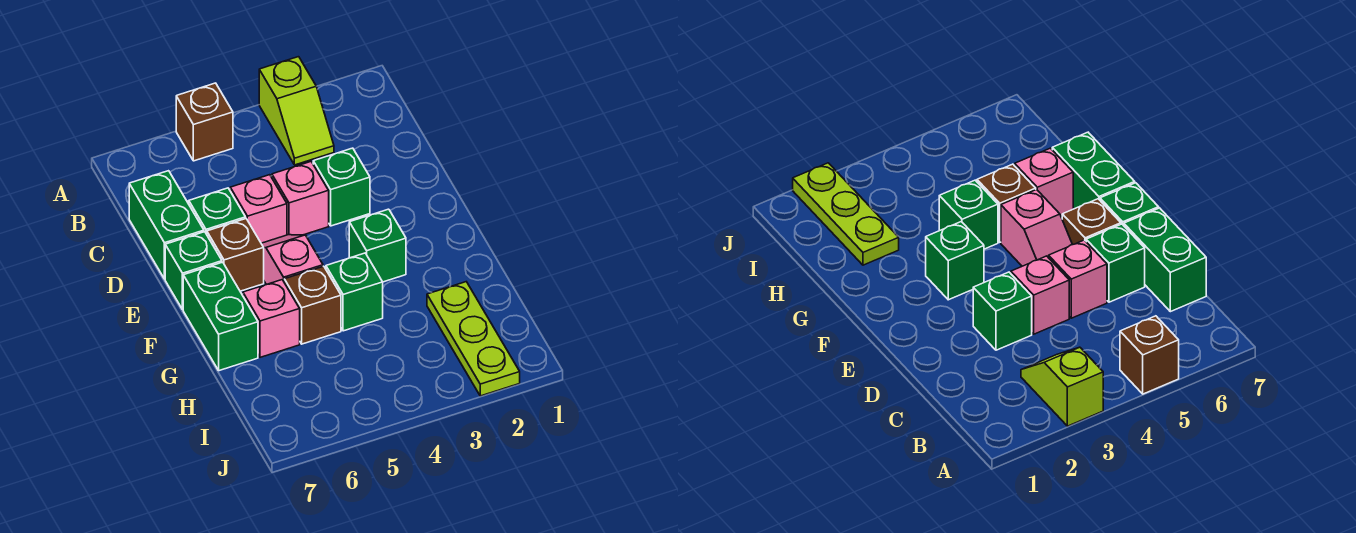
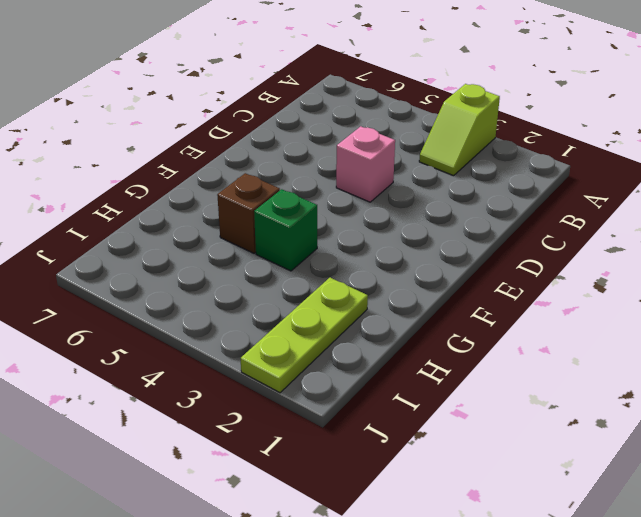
none -> brown brick A5 level 1
none -> green brick C7:D7 level 1
none -> green brick D3 level 1

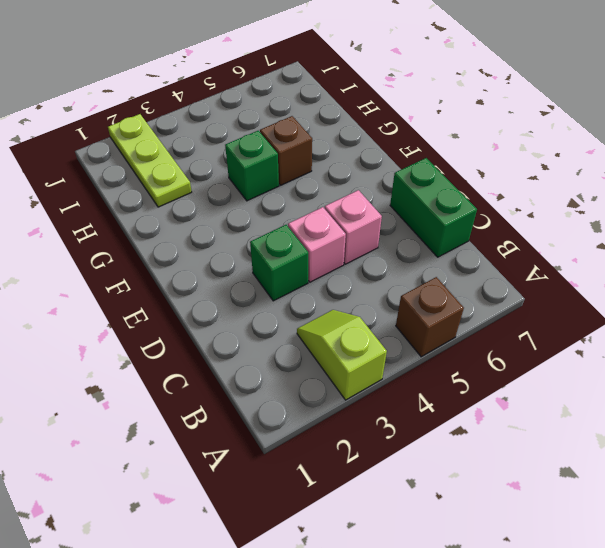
none -> green brick D6 level 1
none -> pink slope E5:F5 level 1 top F
none -> brown brick E6 level 1

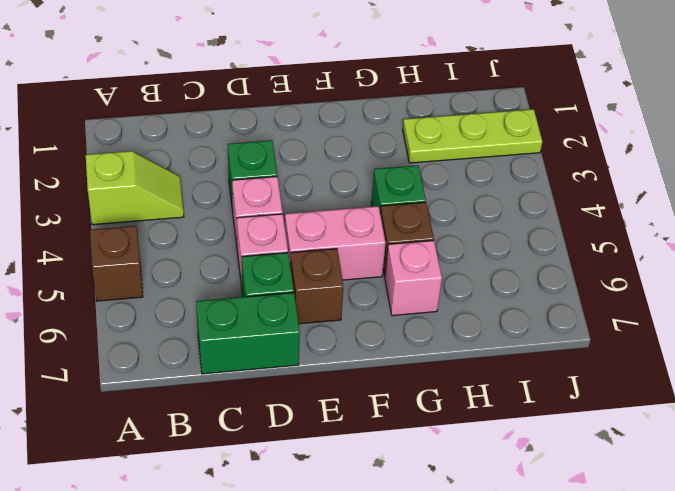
pink brick E5:F5 level 1 -> pink slope E5:F5 level 1 top F
none -> green brick E7 level 1
none -> green brick F3 level 1
none -> green brick F7:G7 level 1

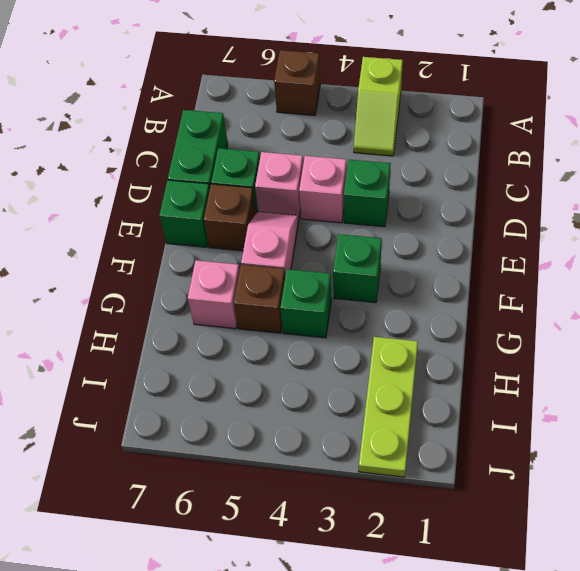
none -> green brick F7:G7 level 1

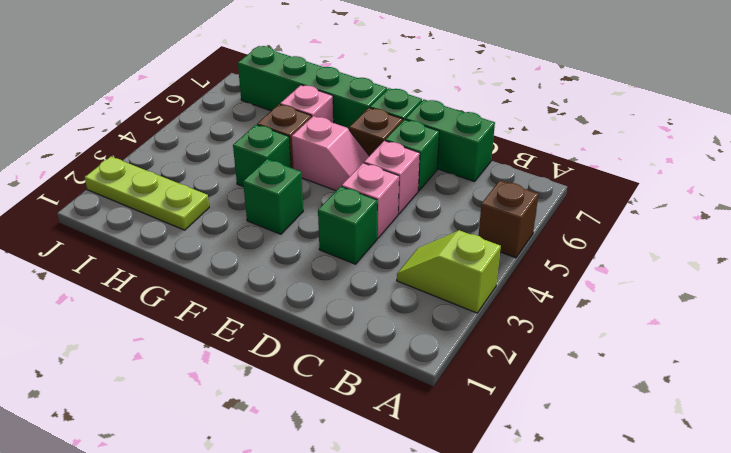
green brick F7:I7 level 1 -> green brick F7:G7 level 1

